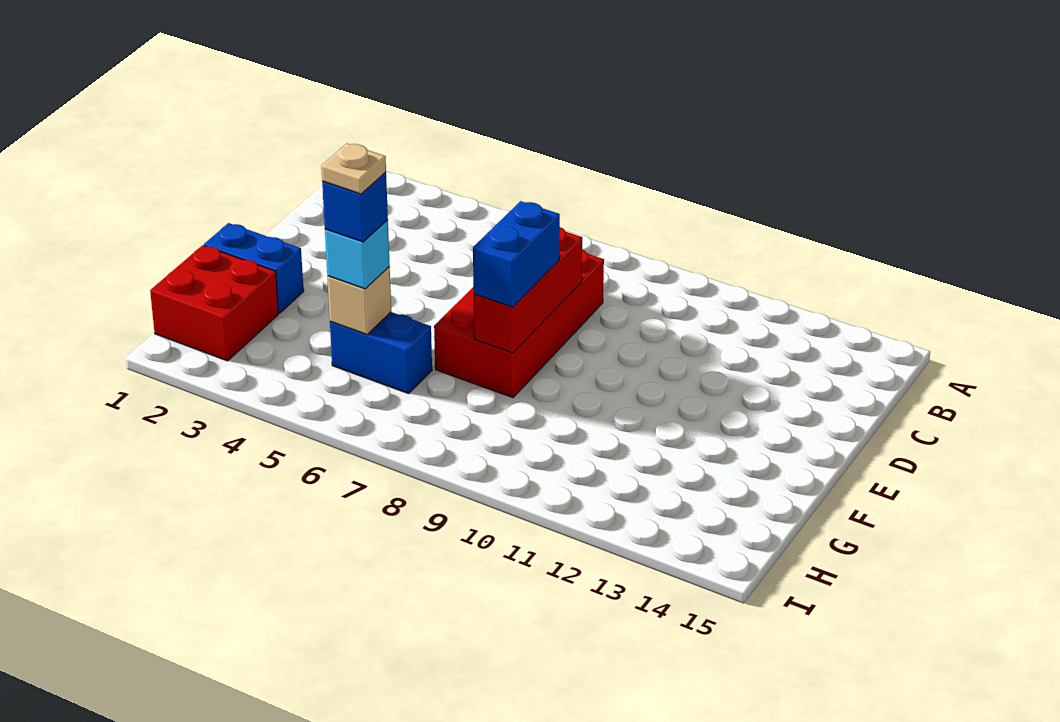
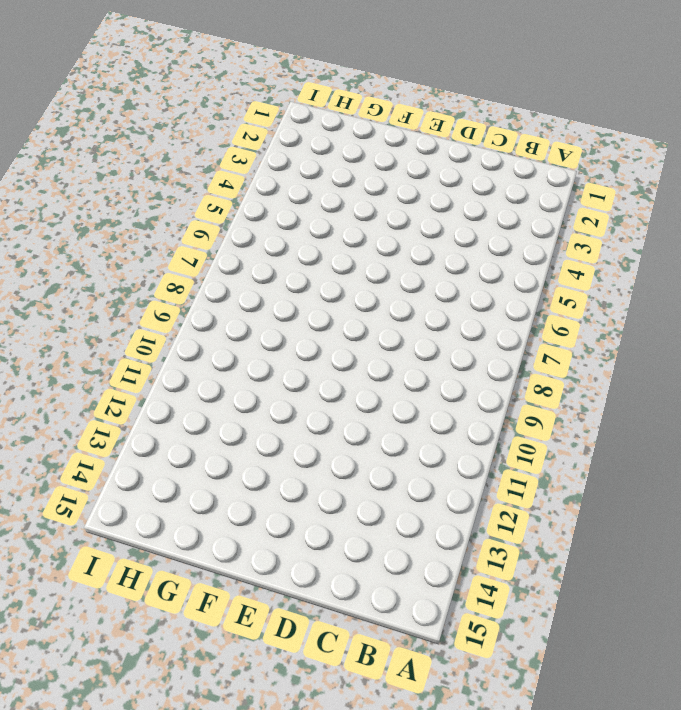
none -> red brick C7:F8 level 1
none -> blue brick F1:F2 level 1

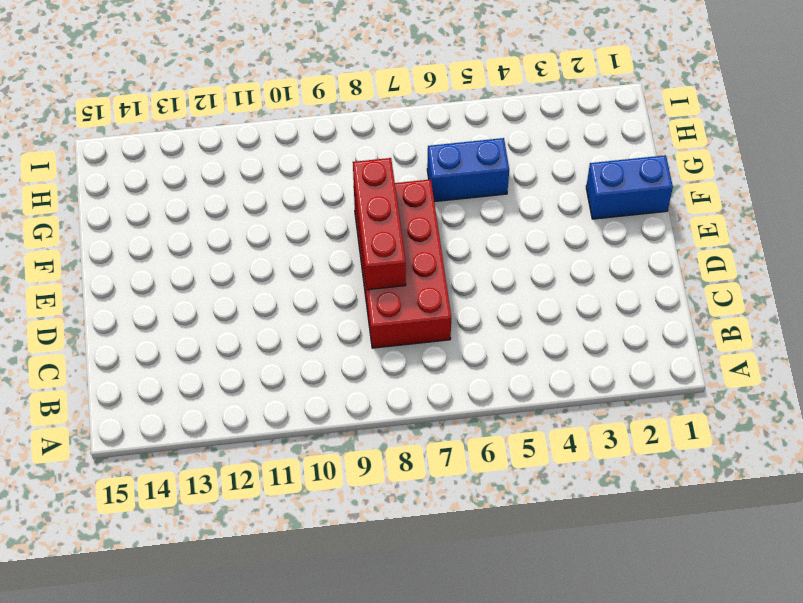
none -> red brick G1:H2 level 1
none -> tan brick G5 level 2

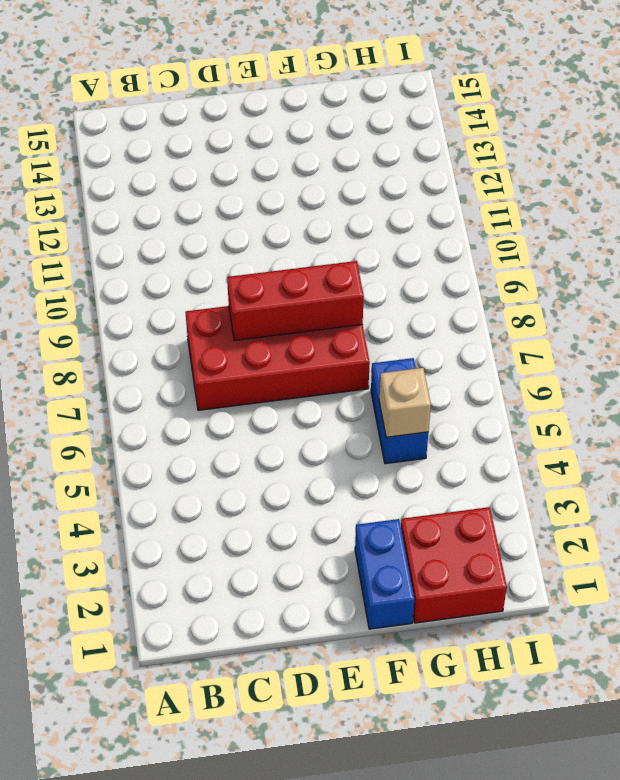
none -> blue brick E8:F8 level 3
none -> cyan brick G5 level 3

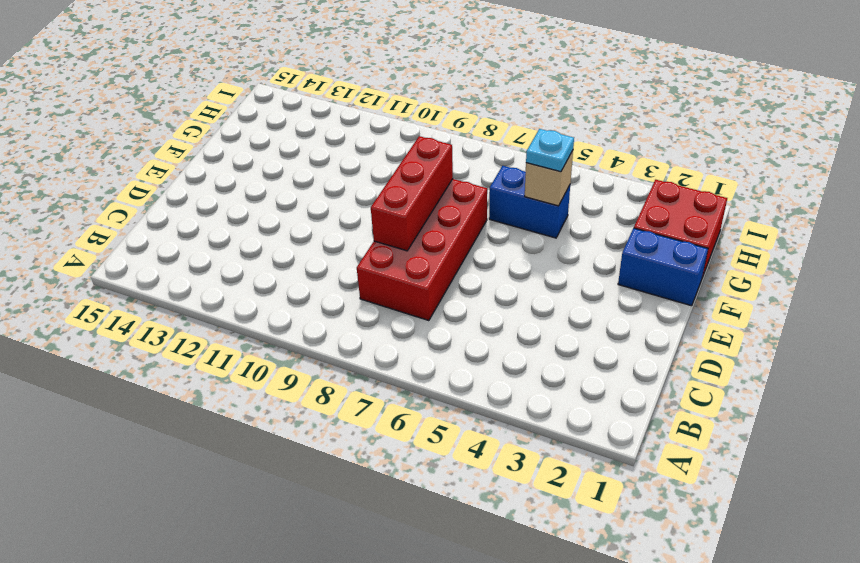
cyan plate G5 level 3 -> cyan brick G5 level 3
none -> blue brick E8:F8 level 3
none -> blue brick G5 level 4

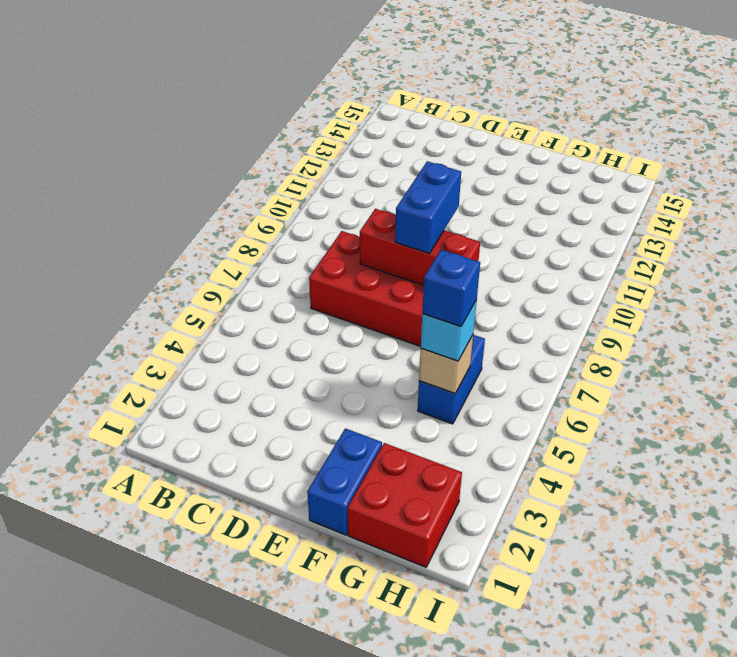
blue brick E8:E9 level 3 -> blue brick E8:F8 level 3
none -> tan plate G5 level 5

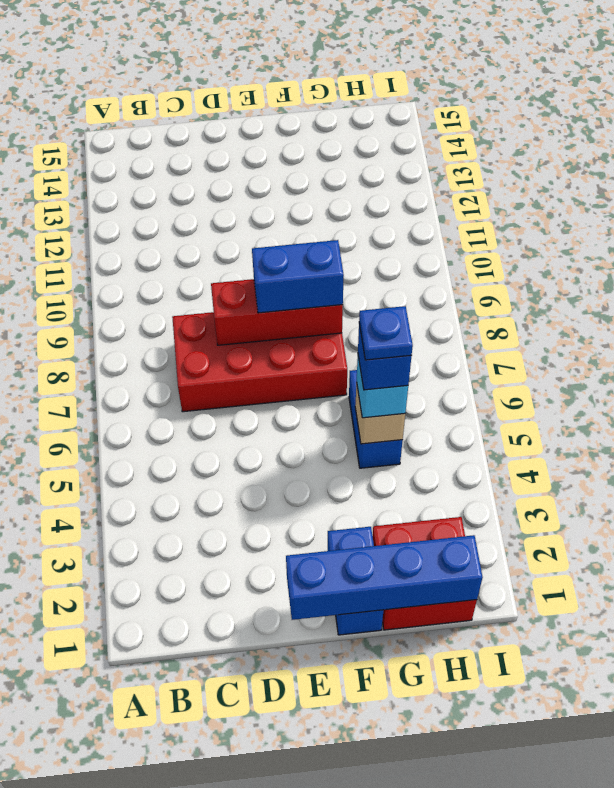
blue brick E1:H1 level 2 -> none
blue plate G5 level 5 -> tan plate G5 level 5

